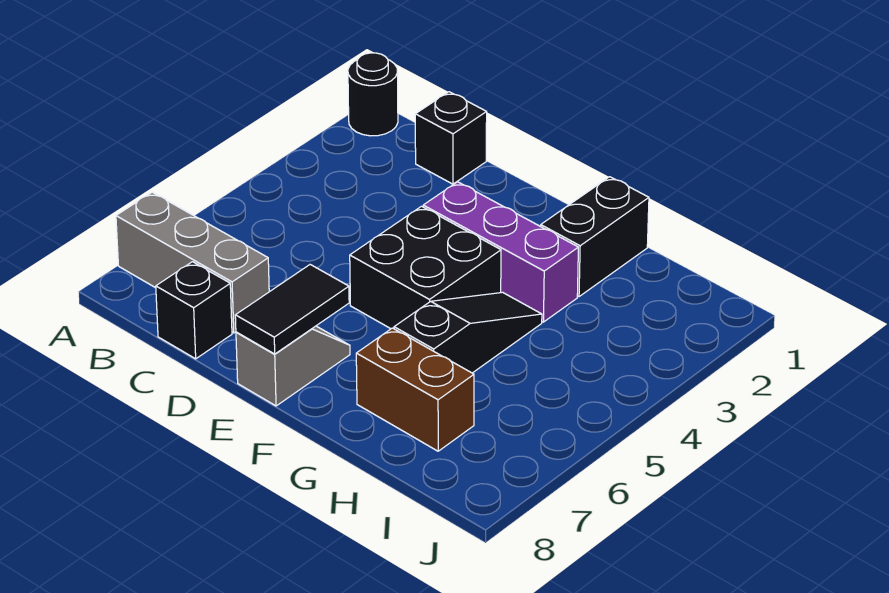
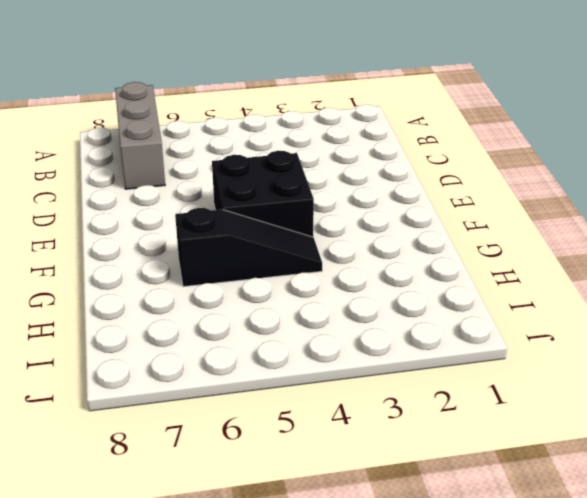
none -> black round brick A1 level 1
none -> black brick C1 level 1

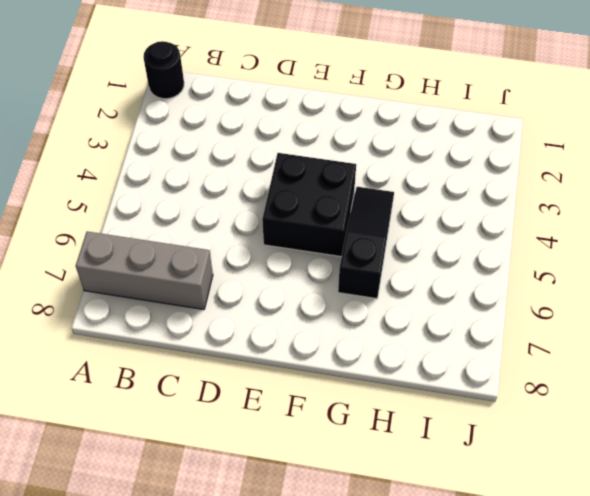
none -> black brick C1 level 1
none -> black brick C8 level 1

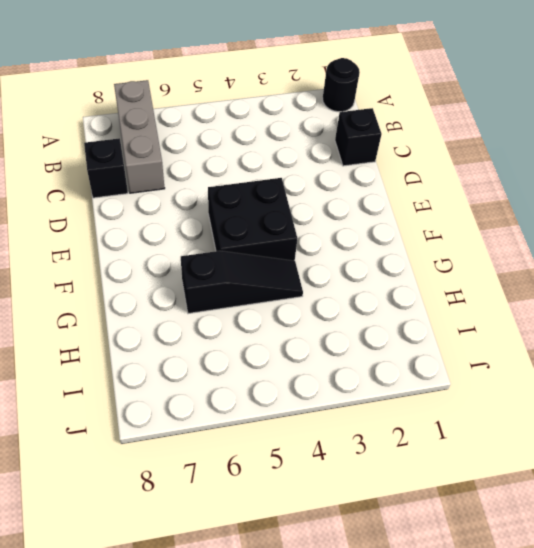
none -> purple brick E3:G3 level 1
none -> grey slope E7:E8 level 1 top 8

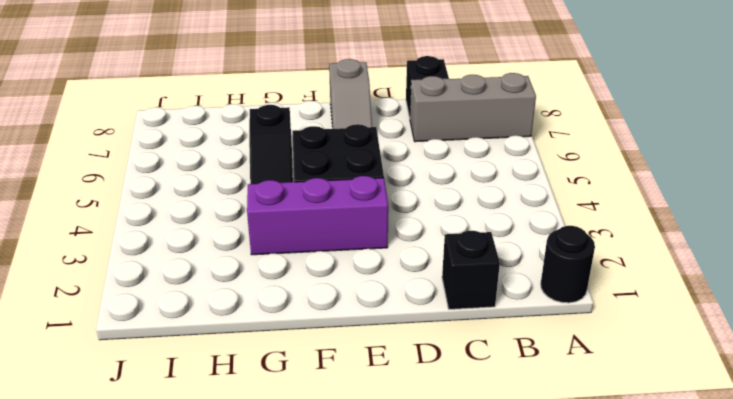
none -> black brick G1:G2 level 1
none -> brown brick G7:H7 level 1

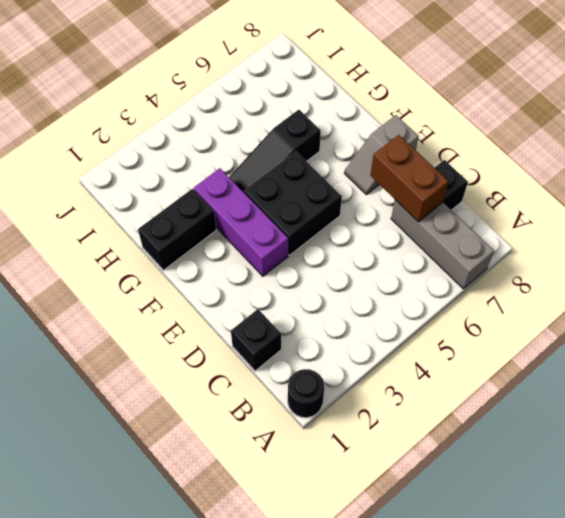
brown brick C7:D7 level 2 -> brown brick G7:H7 level 1
none -> black tile E7:E8 level 2

